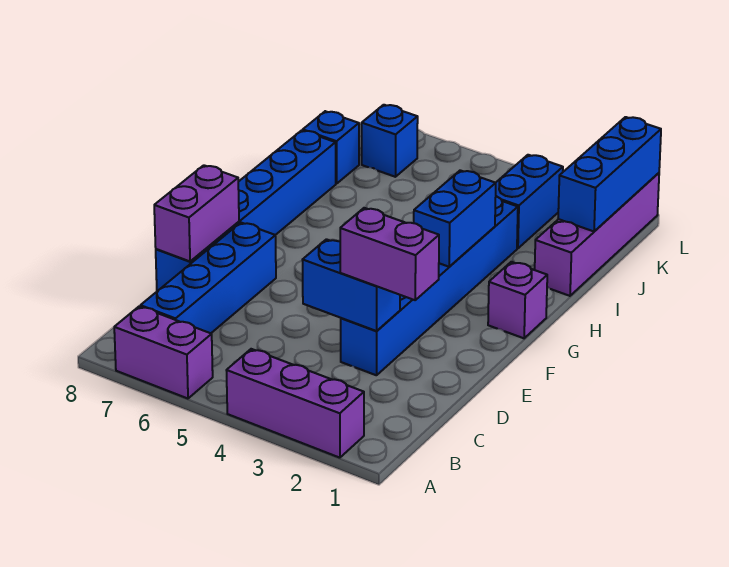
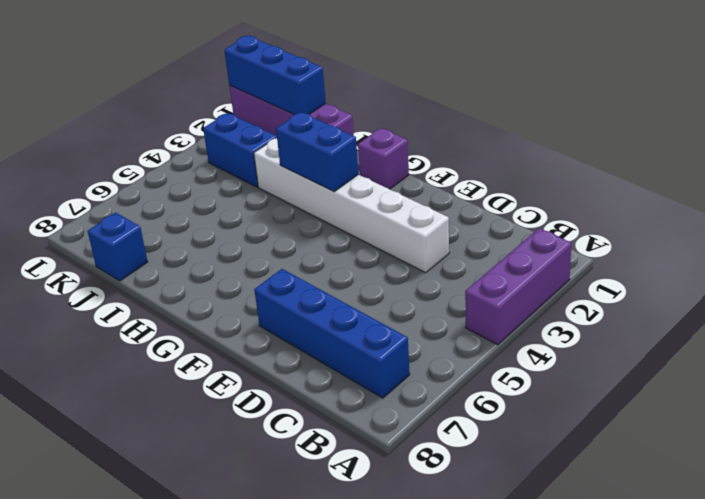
white brick D3:I3 level 1 -> blue brick D3:I3 level 1
none -> purple brick A6:A7 level 1
none -> blue brick D8:I8 level 1
none -> blue brick K7 level 1

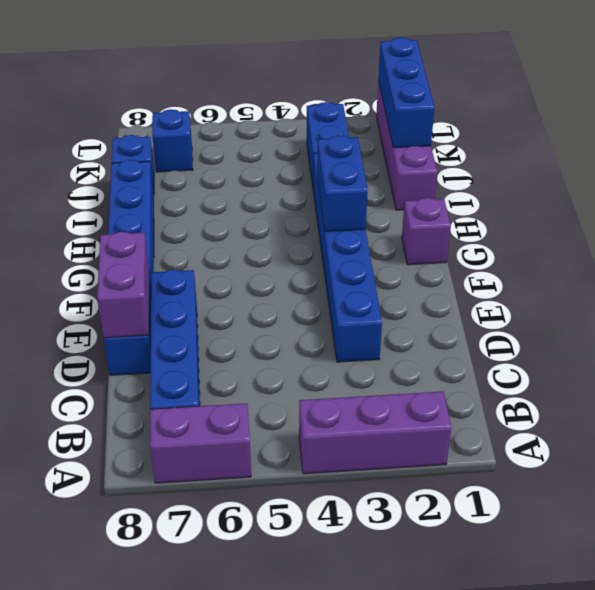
none -> blue brick D3:D4 level 2
none -> purple brick D2:D3 level 3

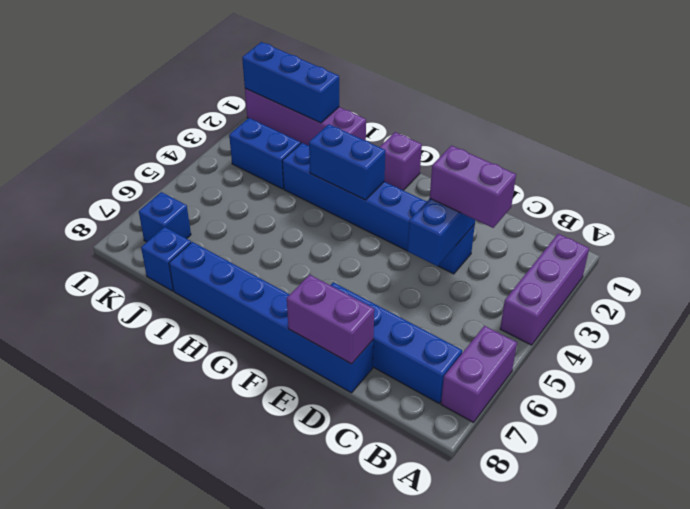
purple brick C3:D3 level 3 -> purple brick D2:D3 level 3

